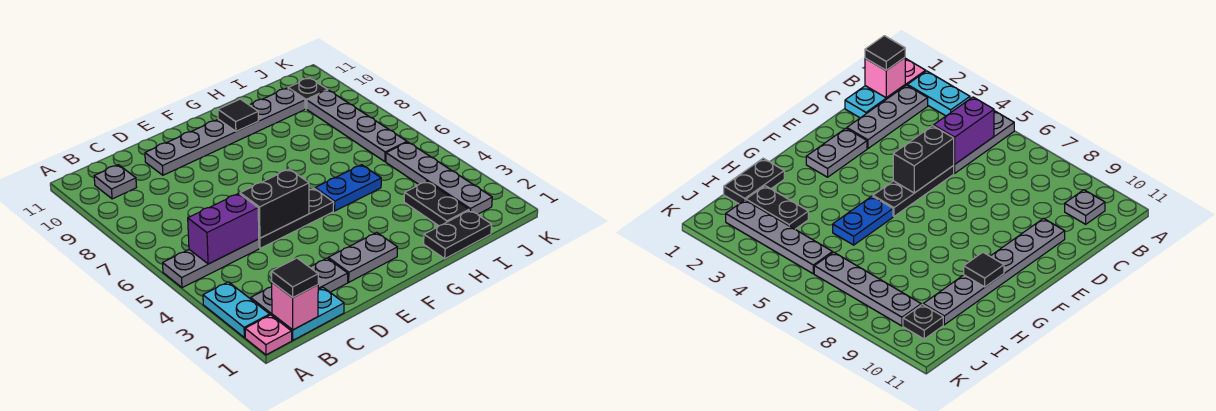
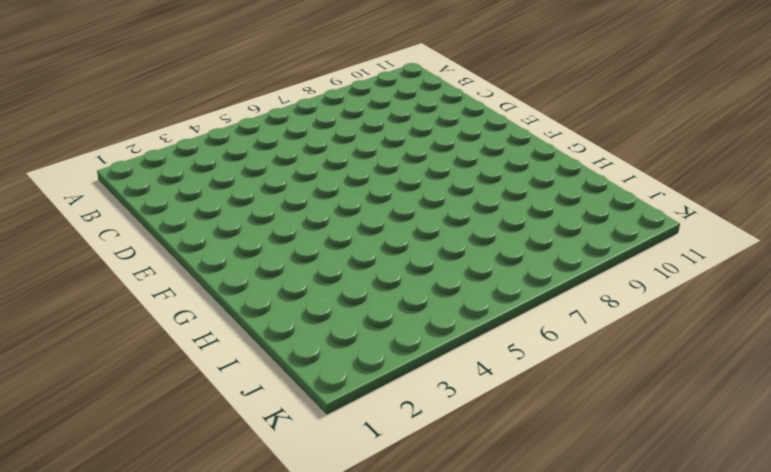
none -> pink plate A1 level 1
none -> cyan plate A2:A3 level 1
none -> grey plate A5:C5 level 1

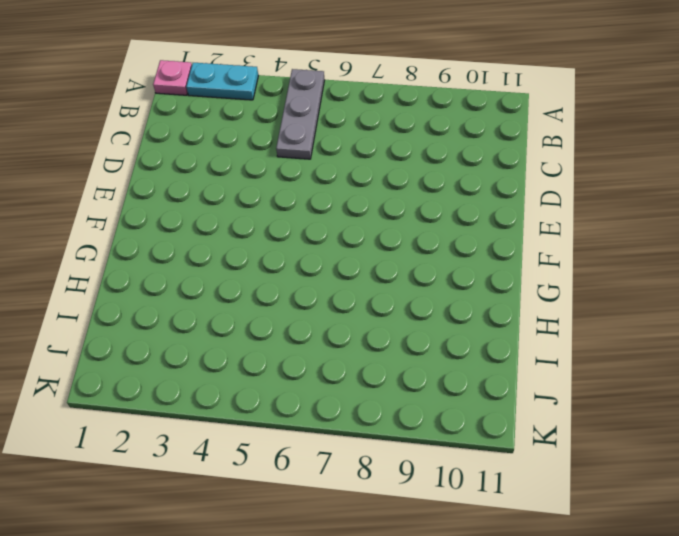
none -> cyan plate B1:C1 level 1
none -> grey plate B2:D2 level 1
none -> grey plate B10 level 1

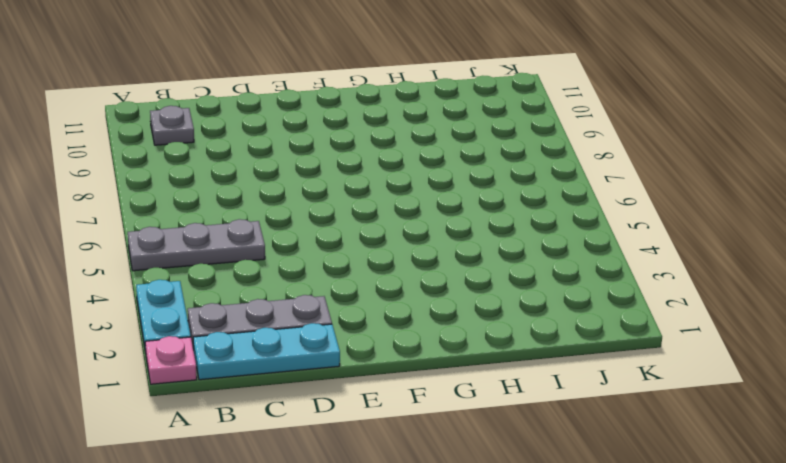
cyan plate B1:D1 level 1 -> cyan plate B1:C1 level 1
none -> black plate D5:F5 level 1
none -> grey plate D10:I10 level 1
none -> grey plate E2:F2 level 1

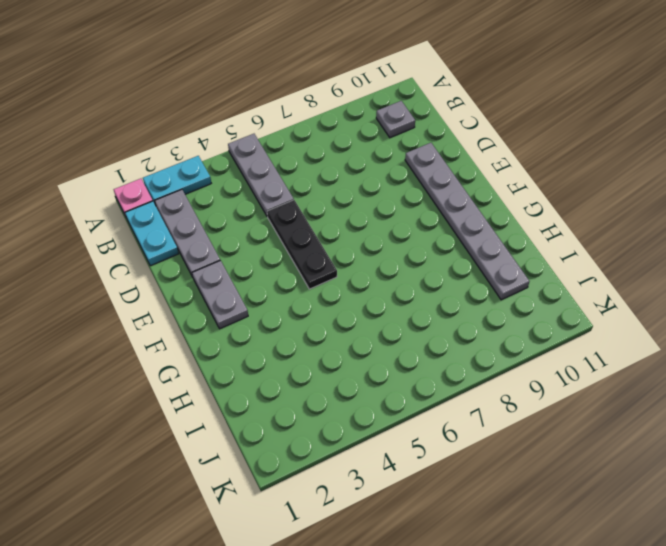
none -> blue plate G5:H5 level 1
none -> black plate H1:I1 level 1
none -> black plate I2:I3 level 1

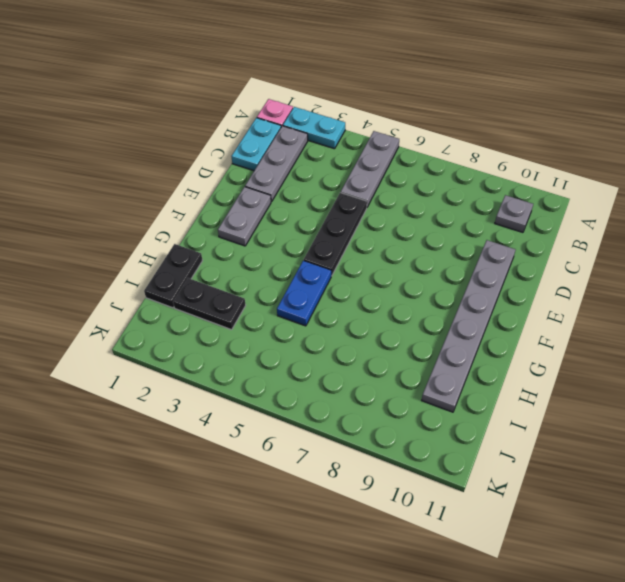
none -> grey plate J2:J5 level 1
none -> grey plate J6:J9 level 1
none -> black plate J10 level 1

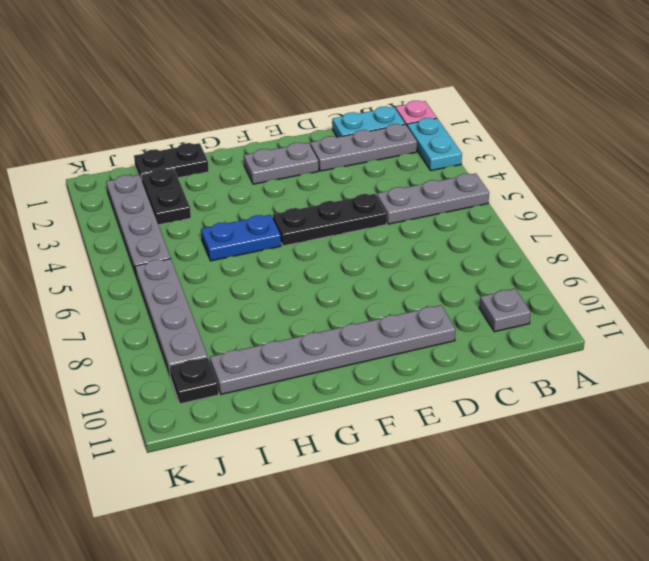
none -> pink brick B1 level 2
none -> purple brick B5:C5 level 2
none -> black brick D5:E5 level 2

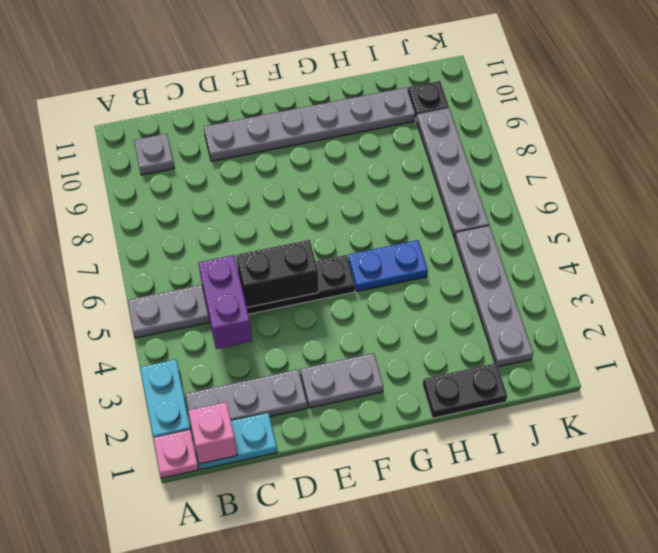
purple brick C4:C5 level 2 -> purple brick B5:C5 level 2
none -> black plate I2:I3 level 1
none -> black tile G10 level 2
none -> black tile B1 level 3

